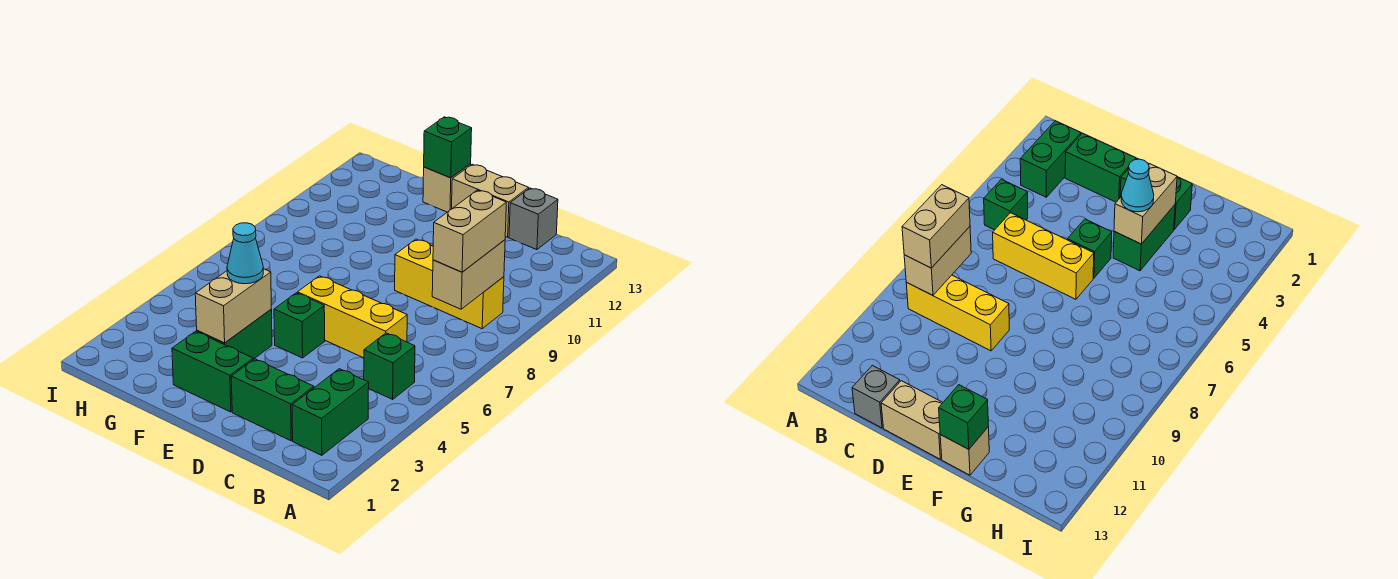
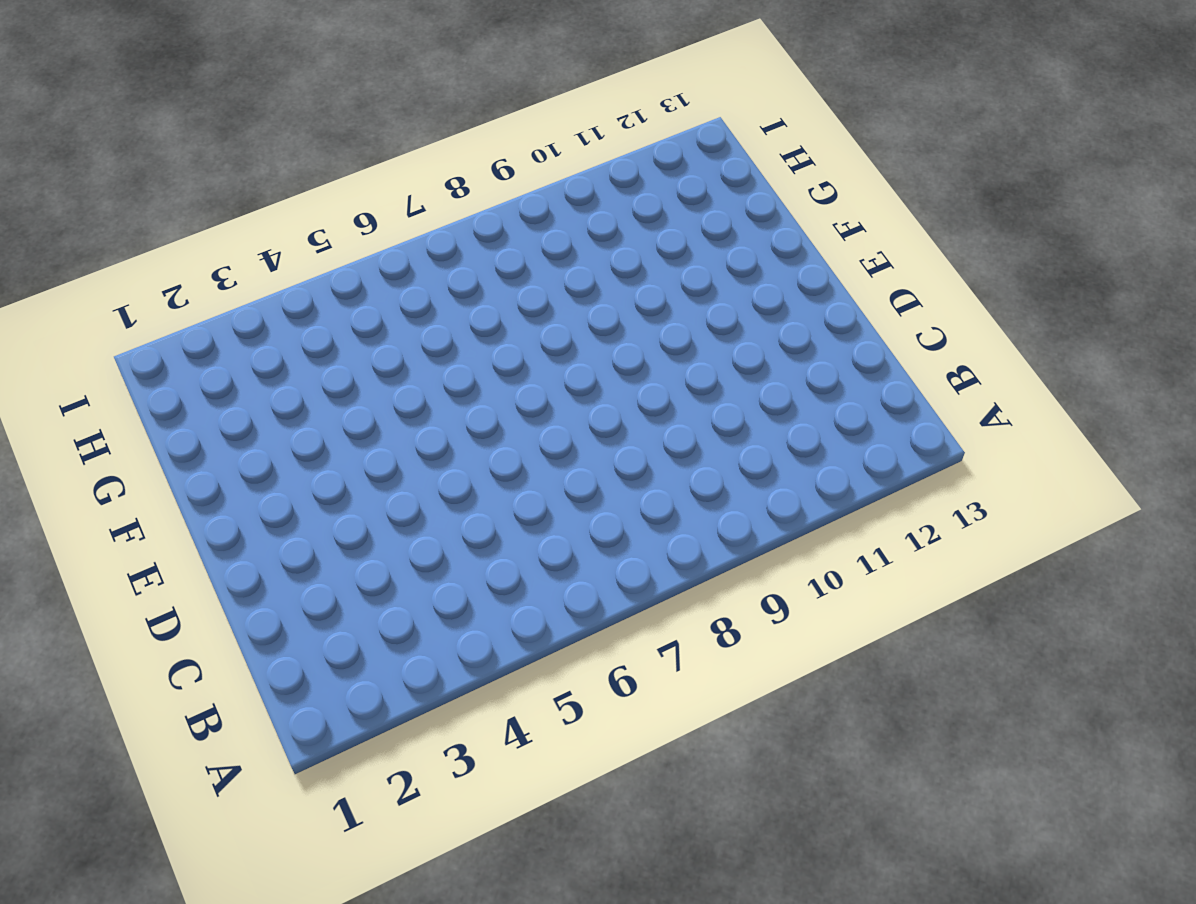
none -> green brick B2:B3 level 1
none -> green brick B5 level 1
none -> yellow brick B9:D9 level 1

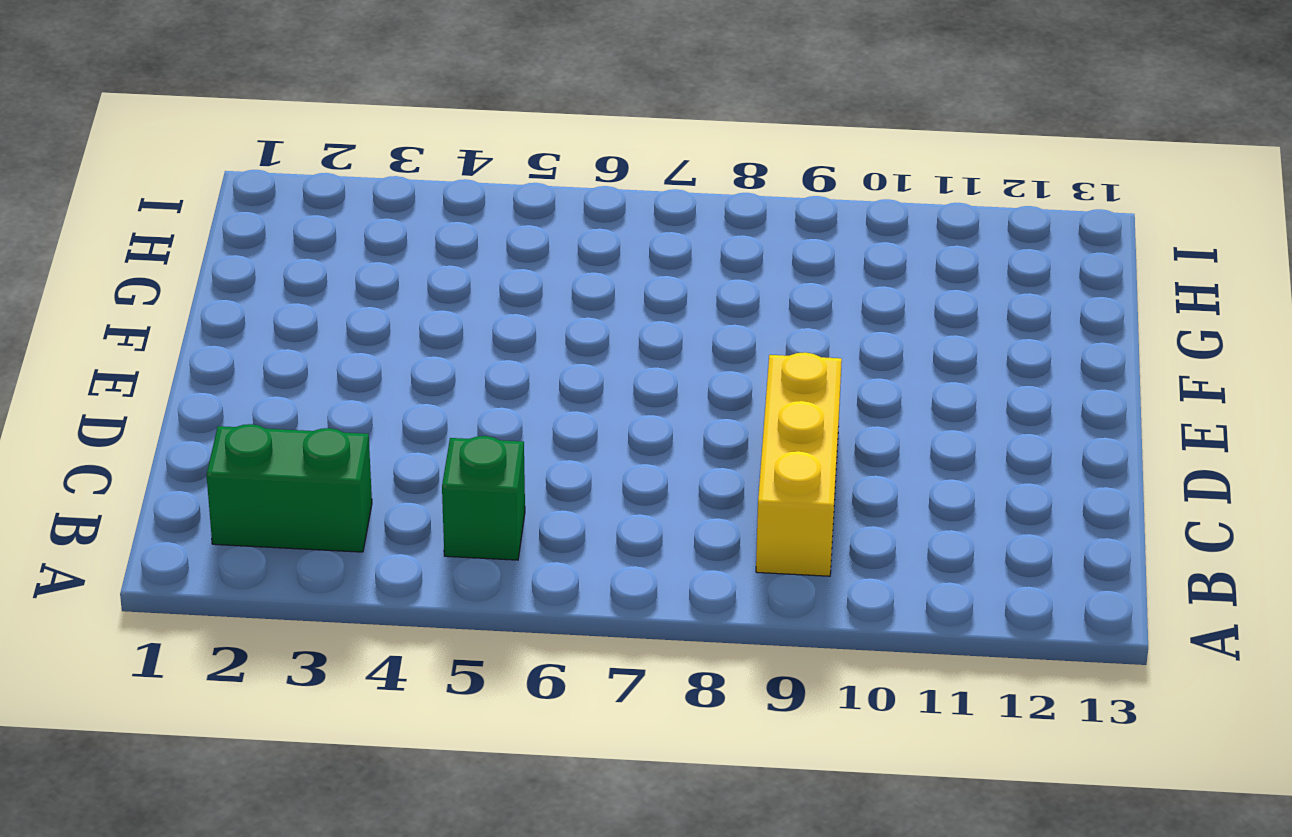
none -> green brick C2:D2 level 1
none -> yellow brick C6:E6 level 1
none -> grey brick C13 level 1

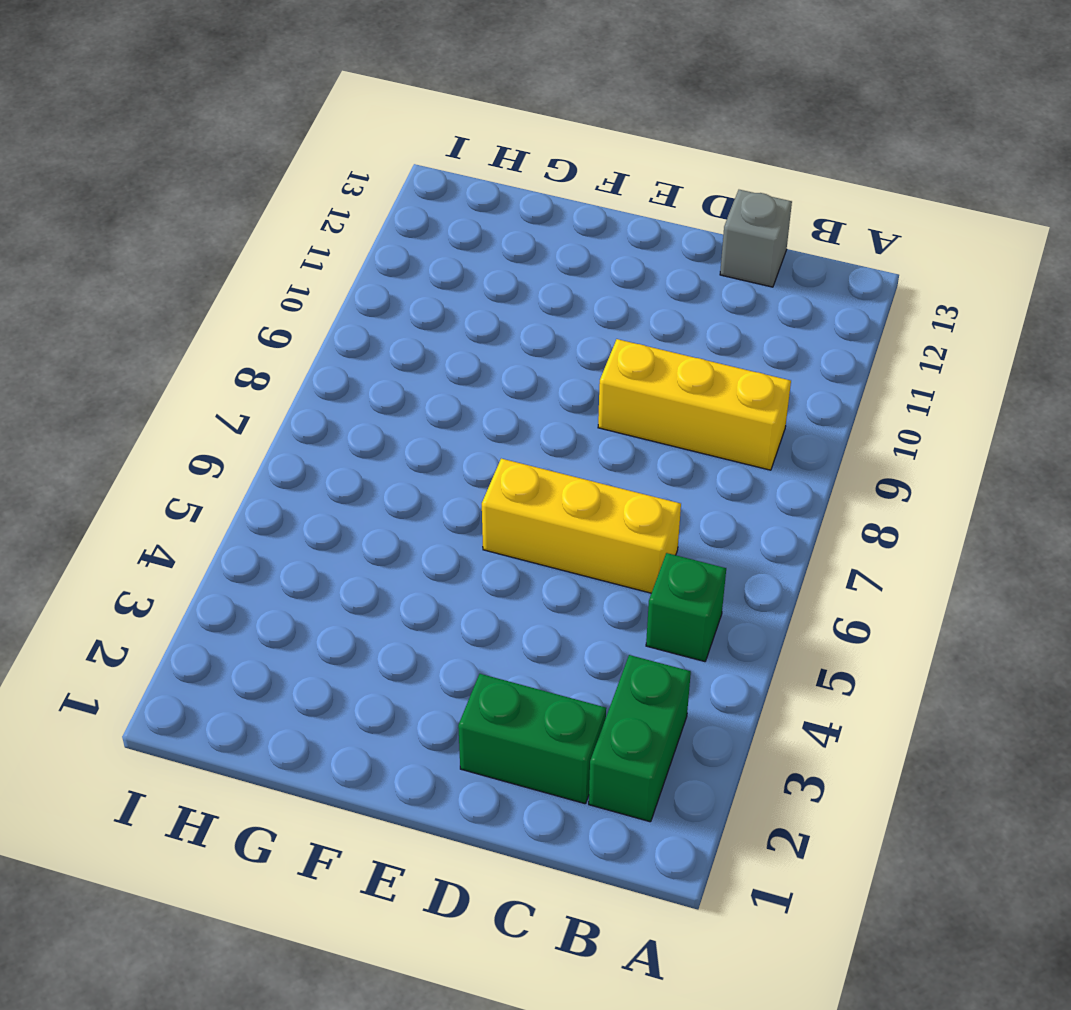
none -> tan brick D13:E13 level 1
none -> green brick E2:F2 level 1
none -> green brick E5 level 1

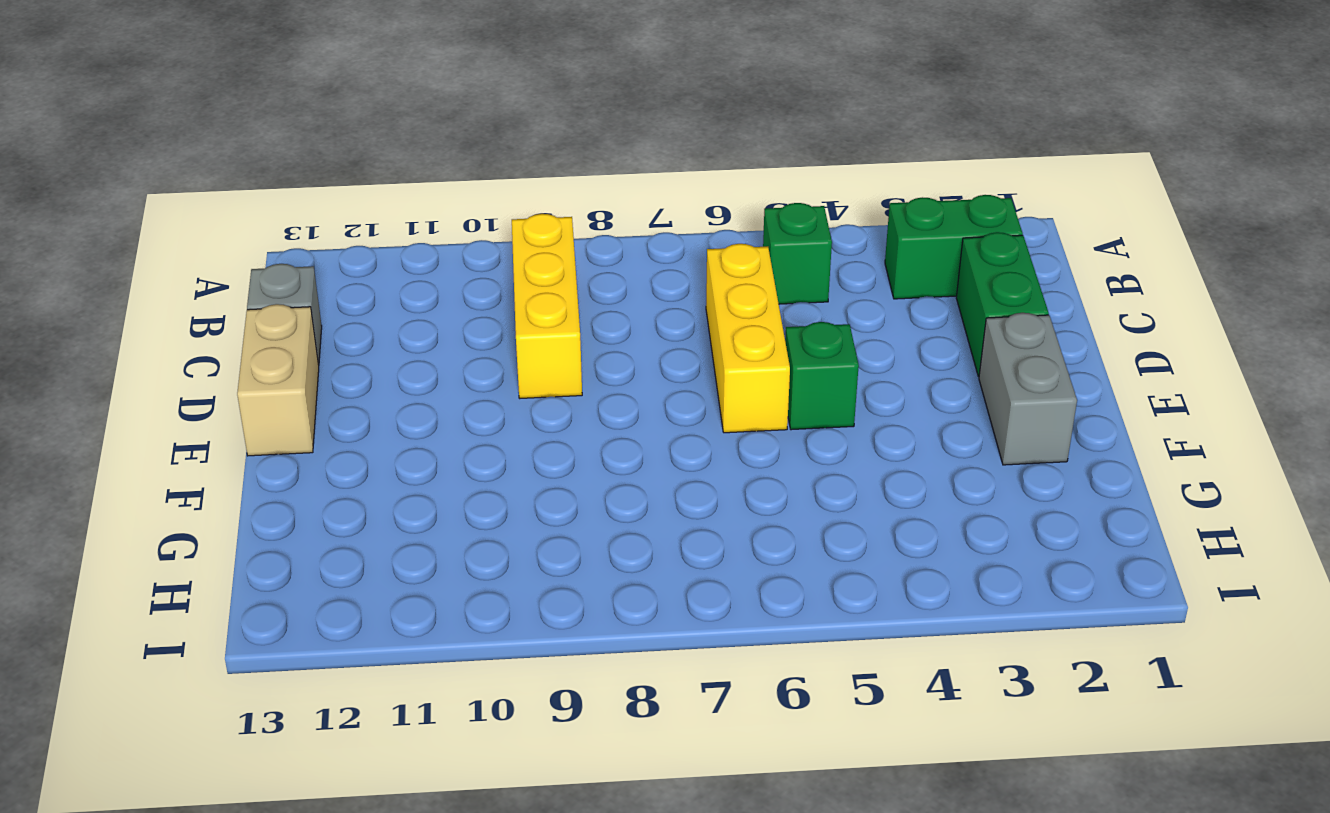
grey brick E2:F2 level 1 -> green brick E2:F2 level 1
none -> green brick F3:F4 level 1
none -> tan brick F13 level 1
none -> tan brick B8:B9 level 2

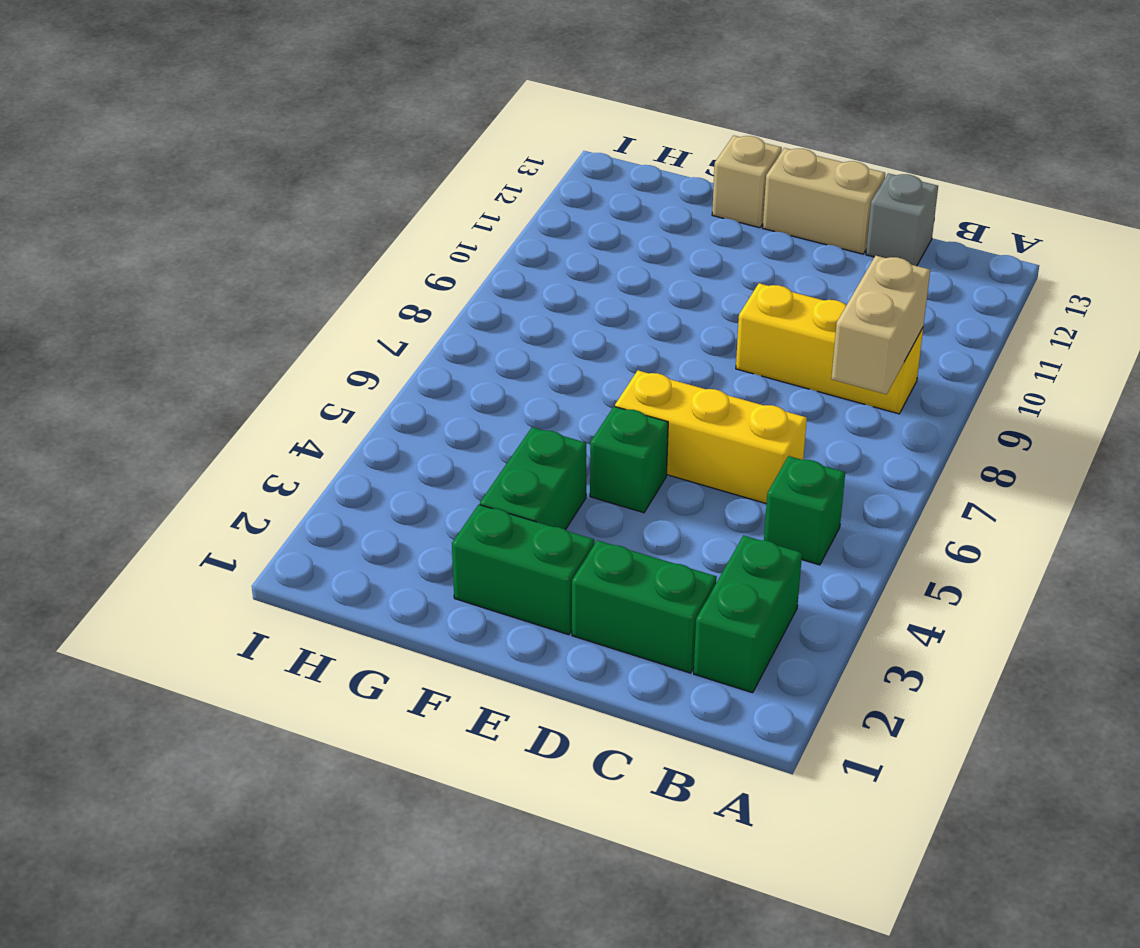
none -> tan brick F3:F4 level 2
none -> green brick F13 level 2
none -> tan brick B8:B9 level 3

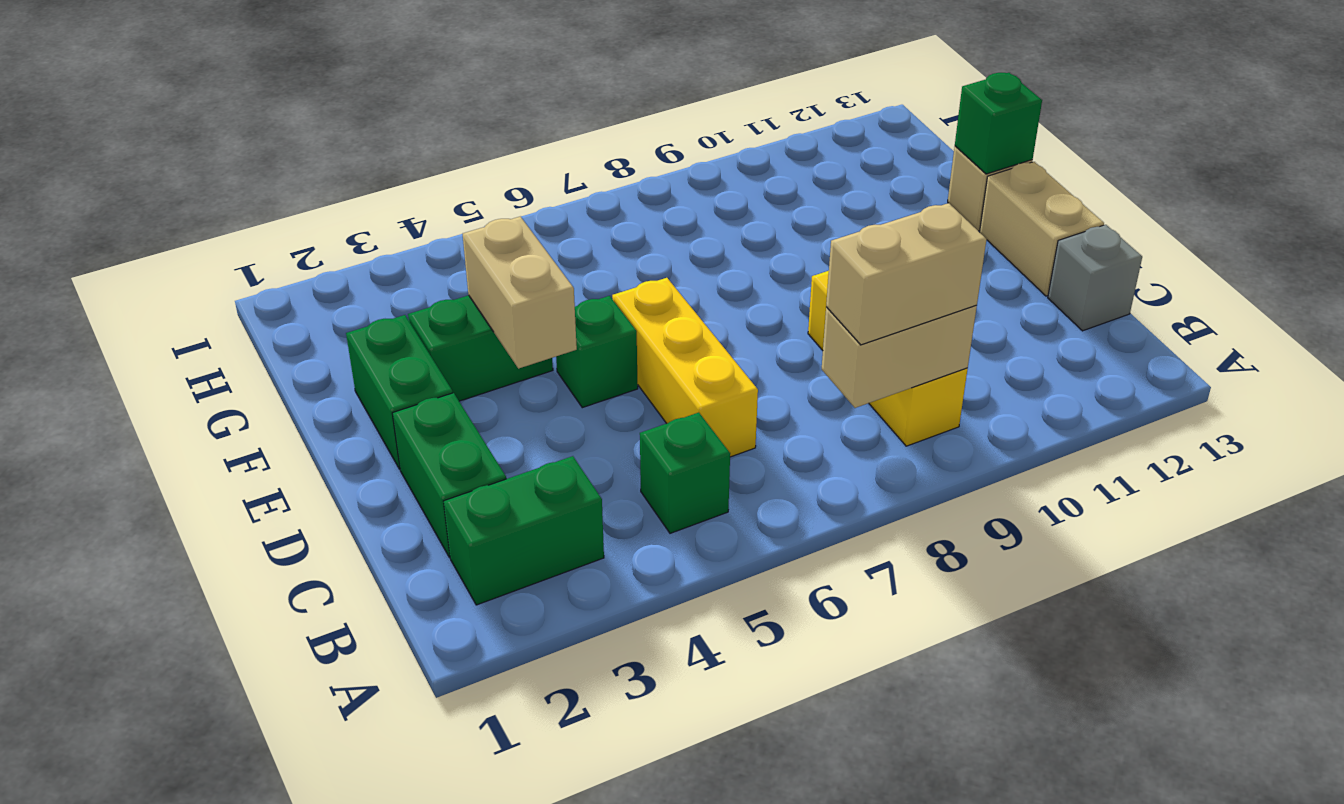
tan brick E4:F4 level 2 -> tan brick F3:F4 level 2
none -> cyan cone F4 level 3

